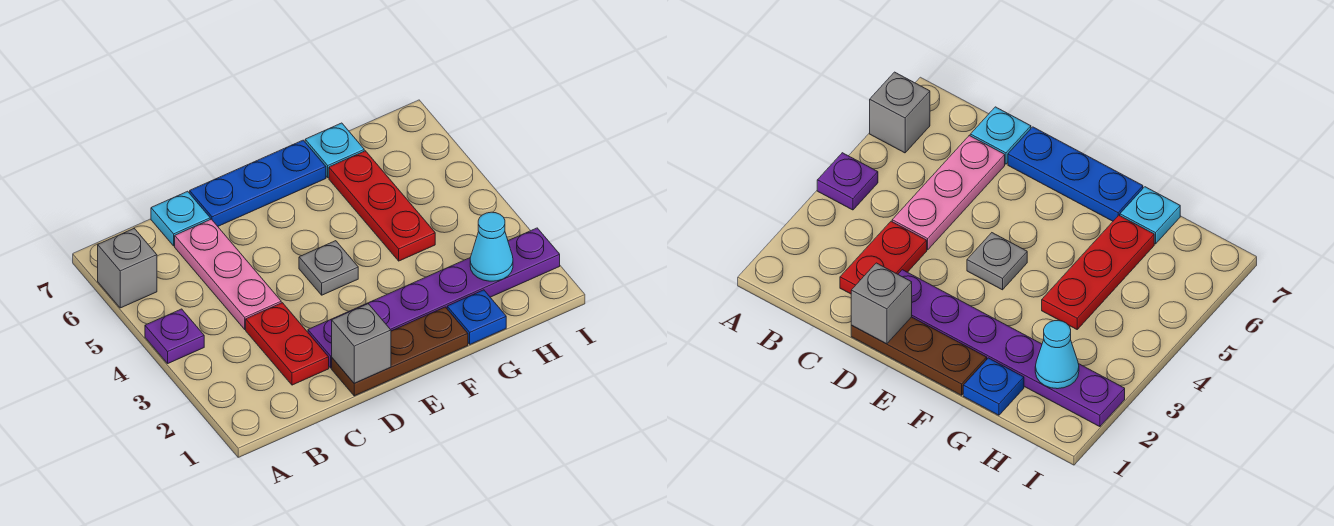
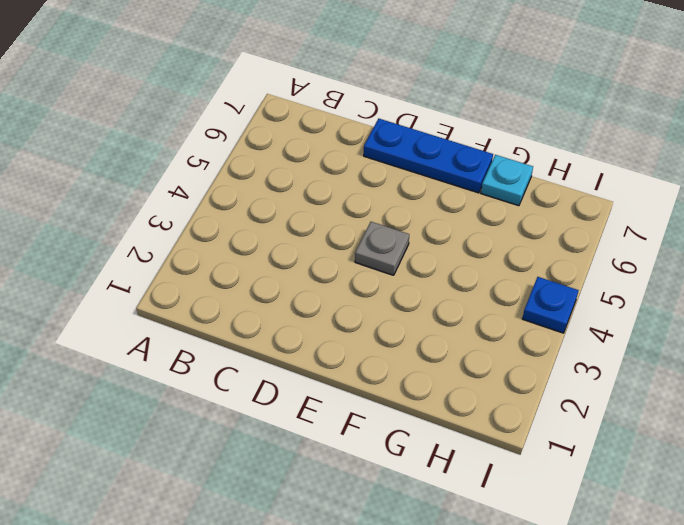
blue plate I4 level 1 -> blue plate G1 level 1
none -> purple plate A4 level 1
none -> grey brick A6 level 1
none -> red plate C2:C3 level 1

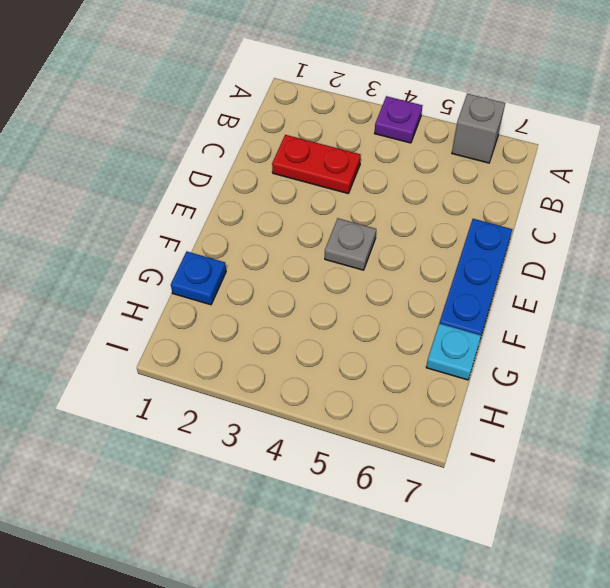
none -> pink plate C4:C6 level 1
none -> cyan plate C7 level 1
none -> brown plate D1:F1 level 1

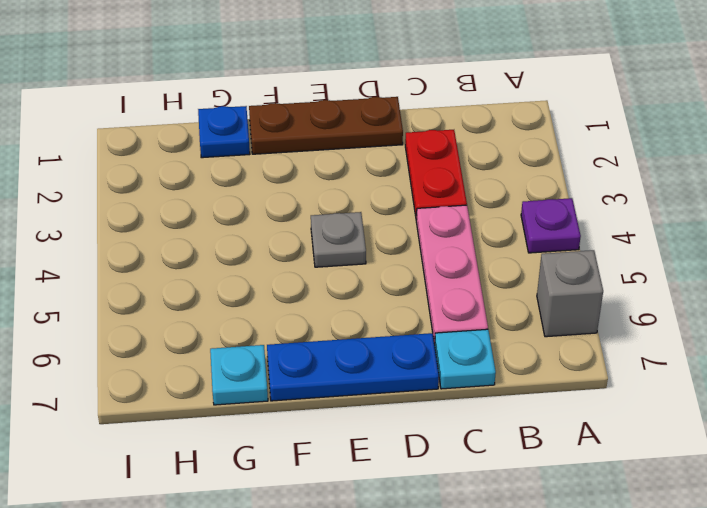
none -> purple plate D2:I2 level 1
none -> red plate G4:G6 level 1
none -> grey brick D1 level 2

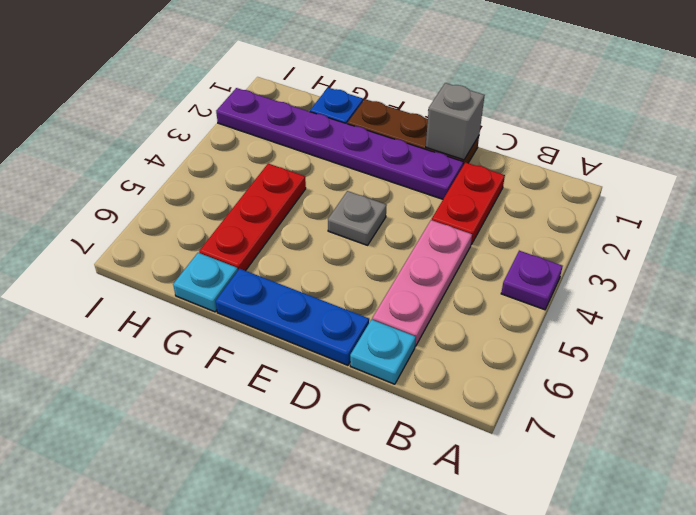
none -> grey brick A6 level 1
none -> cyan cone H2 level 2

